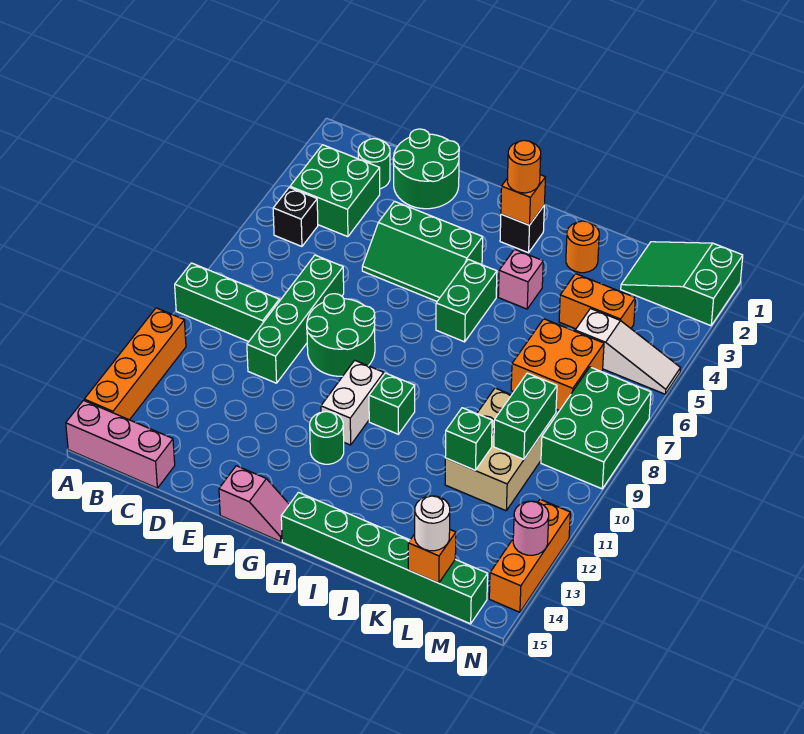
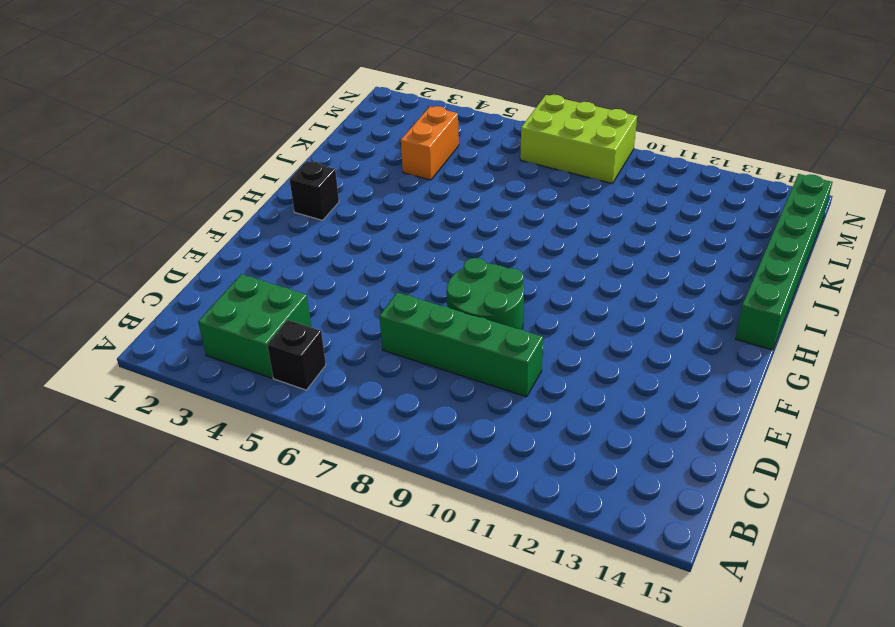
lime brick M7:N9 level 1 -> green brick M7:N9 level 1
none -> green brick A9:C9 level 1
none -> orange brick A11:A14 level 1
none -> pink brick A15:C15 level 1
none -> green round brick C2 level 1

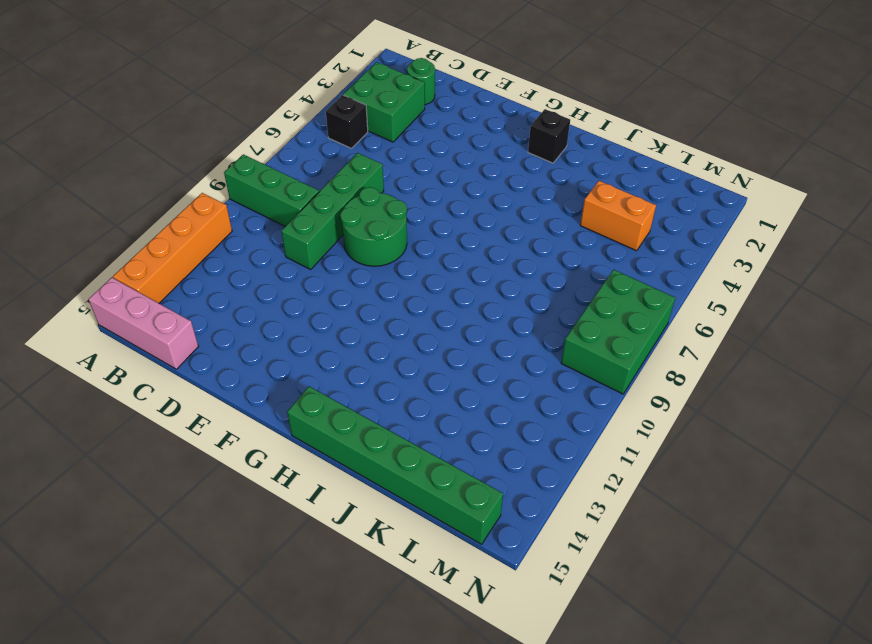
none -> green round brick D1:E2 level 1
none -> green slope E4:G5 level 1 top 4
none -> pink slope F15:G15 level 1 top F
none -> white brick G10:G11 level 1

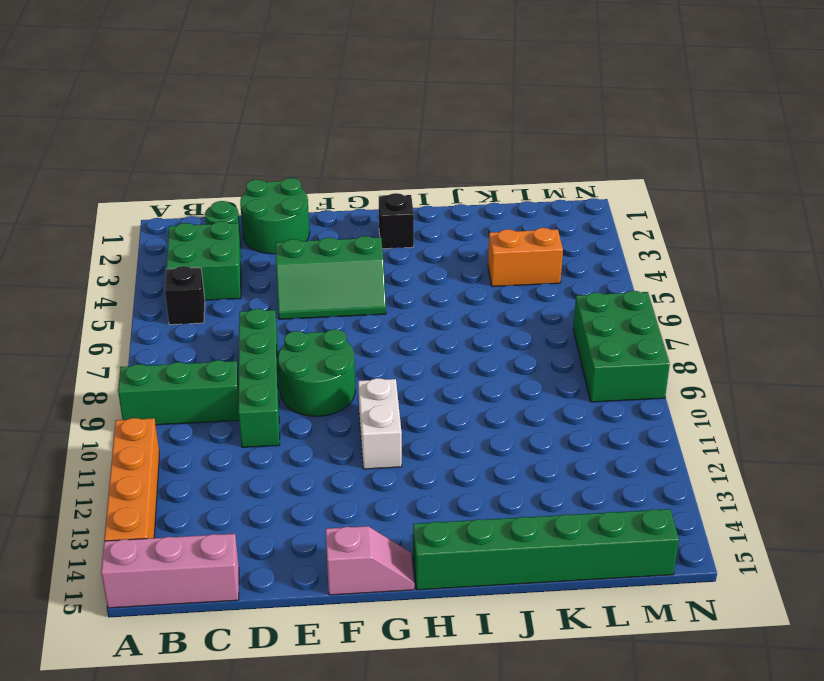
none -> green round brick G12 level 1
none -> green brick H5:H6 level 1
none -> green brick H10 level 1
none -> pink brick I4 level 1

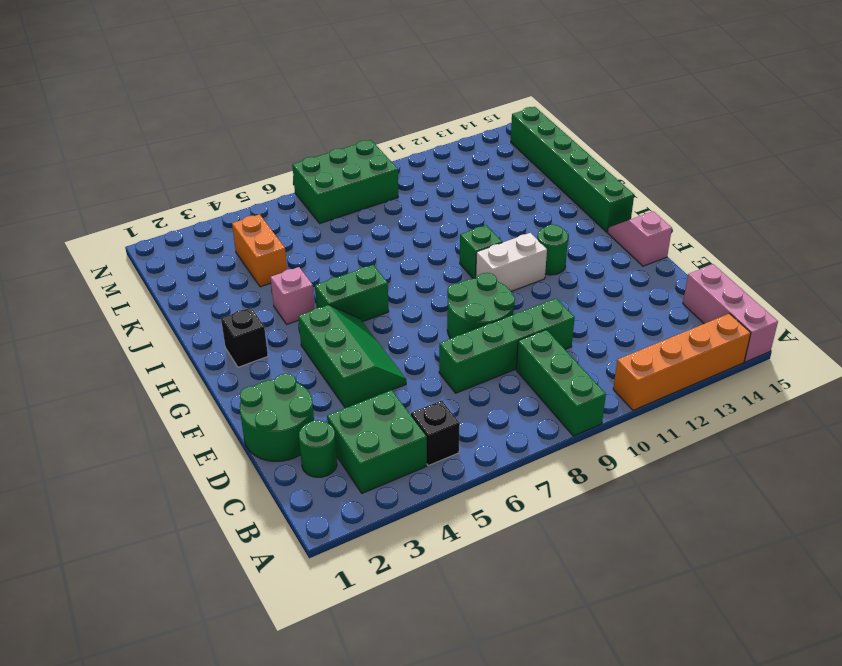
none -> orange round brick J2 level 1
none -> orange brick K6:L7 level 1
none -> tan brick K9:L11 level 1
none -> green slope L1:N2 level 1 top N

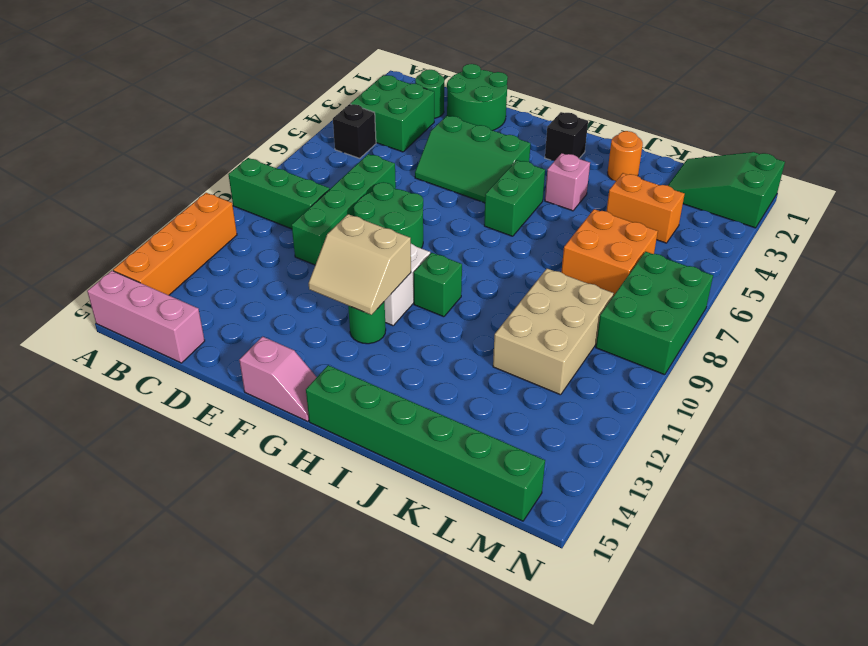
tan slope F11:G12 level 2 top 11 -> none
none -> white slope L5:N5 level 1 top L
none -> orange brick N12:N14 level 1
none -> orange brick H2 level 2
none -> green brick K11 level 2

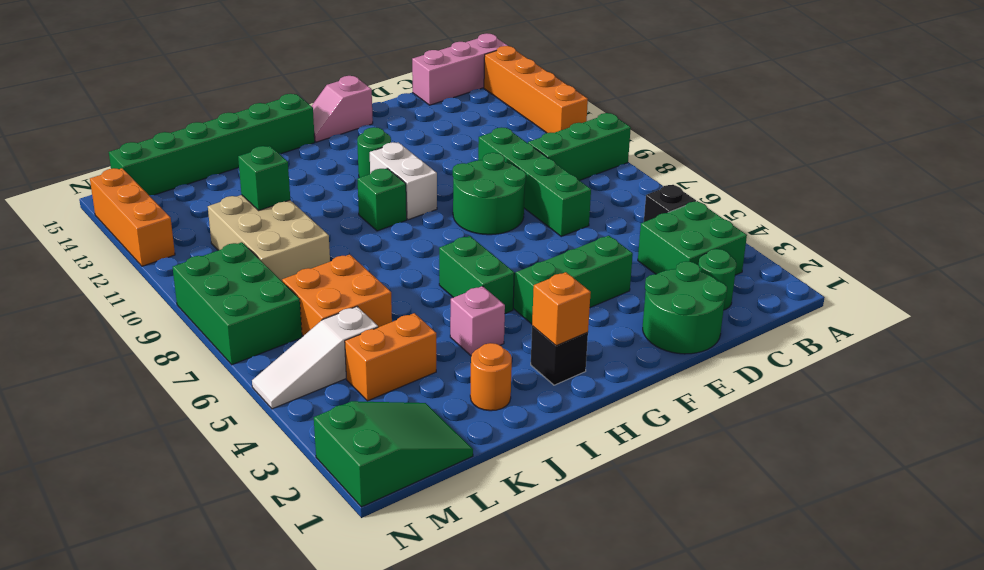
none -> green brick L9:L10 level 2
none -> orange brick L15 level 2
none -> pink round brick N13 level 2
none -> orange round brick H2 level 3

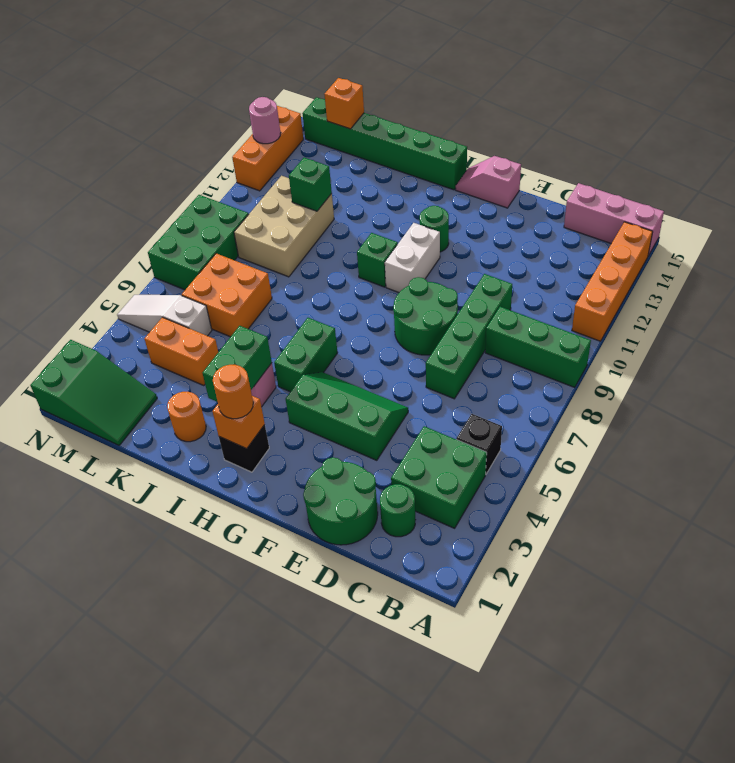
green brick I3:I4 level 2 -> green brick L9:L10 level 2
none -> white round brick L15 level 3

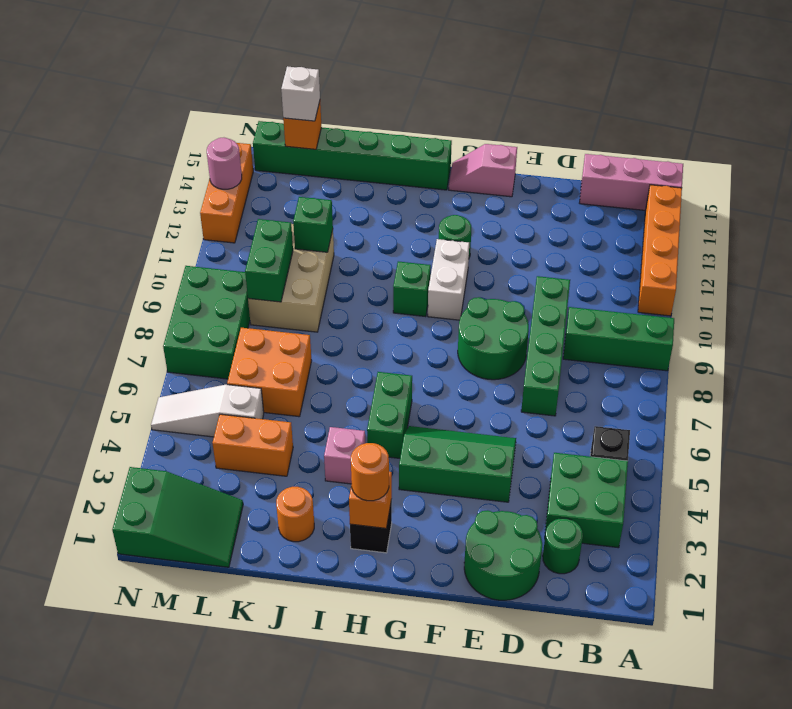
white brick L15 level 3 -> white round brick L15 level 3

